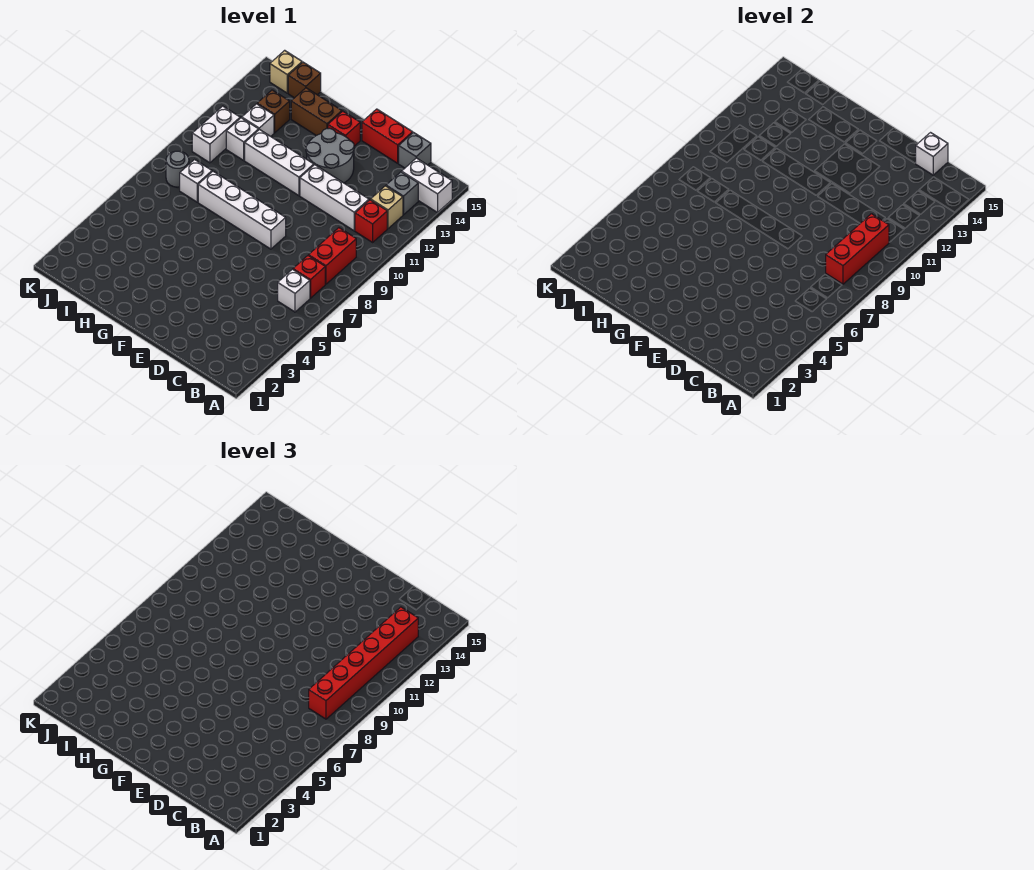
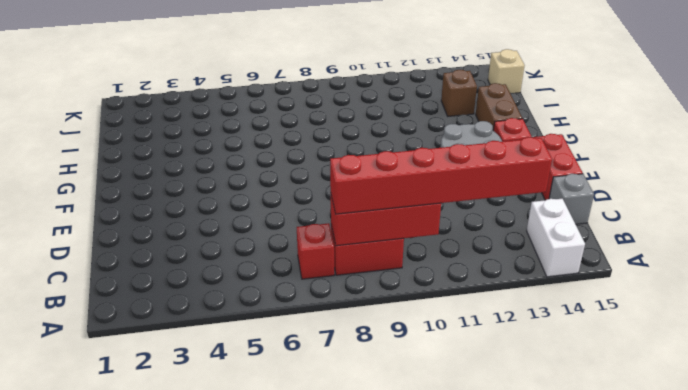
none -> white brick B6 level 1
none -> red brick B11 level 1
none -> tan brick B12 level 1

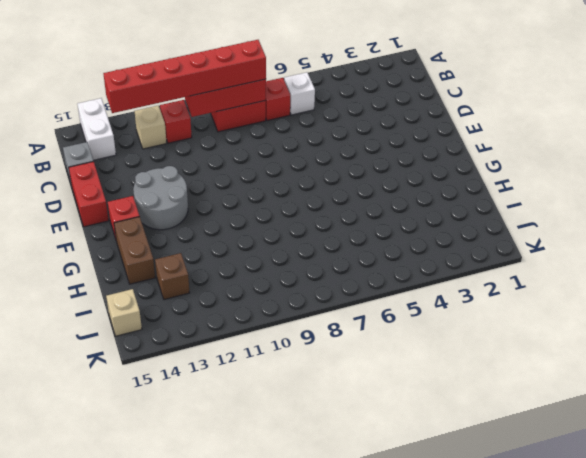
none -> grey brick B13 level 1
none -> white brick C11:E11 level 1
none -> white brick E8:H8 level 1

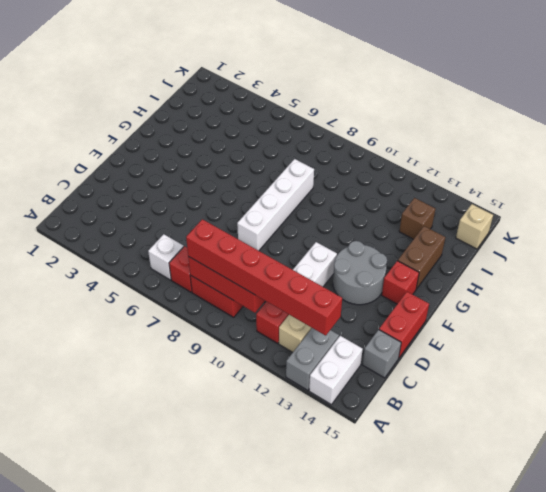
grey brick A13:B13 level 1 -> grey brick B13 level 1
none -> white brick F11:H11 level 1
none -> white brick I8 level 1
none -> white brick I11 level 1

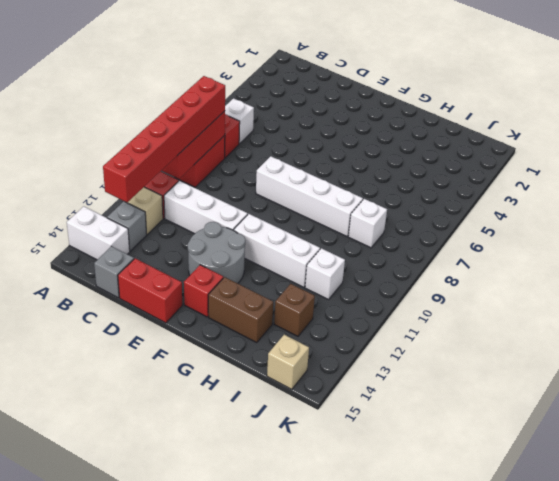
none -> white brick I12 level 1
none -> brown brick I15 level 1
none -> grey round brick J8 level 1

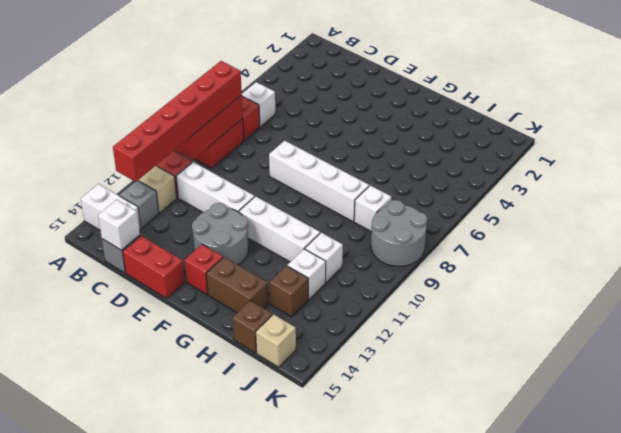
grey round brick J8:K9 level 1 -> grey round brick J8 level 1
none -> white brick J10:J11 level 1

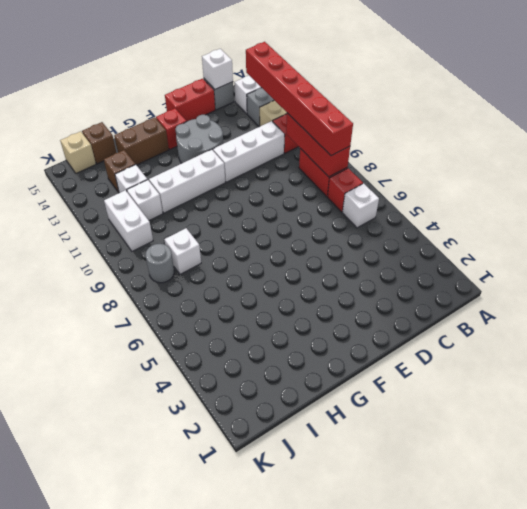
none -> white brick E8:H8 level 1

